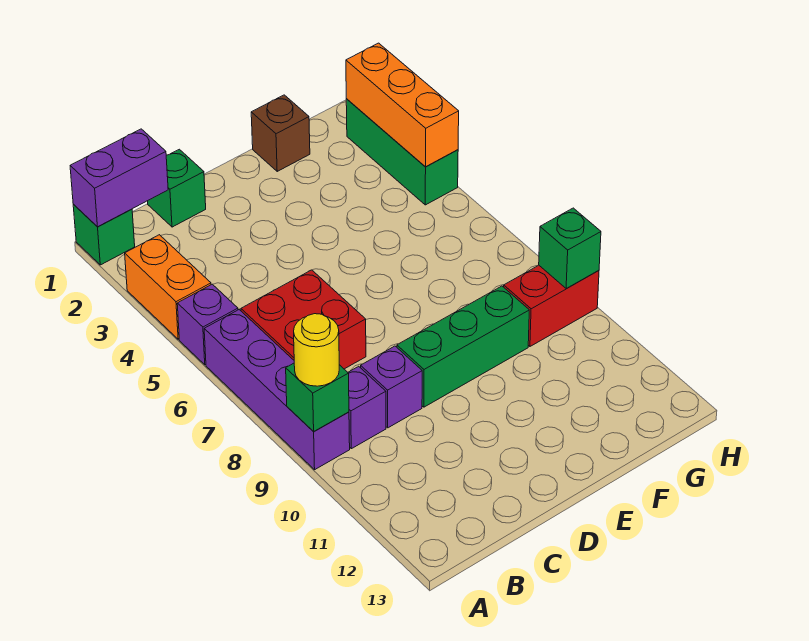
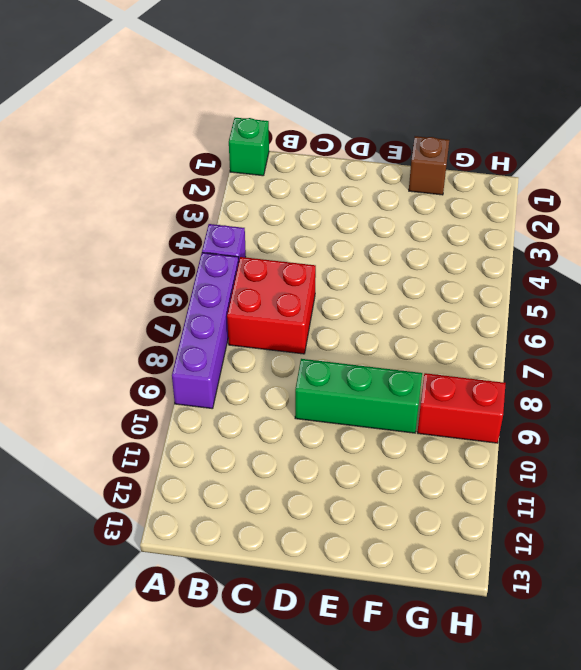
none -> orange brick A3:A4 level 1
none -> purple brick B9 level 1
none -> green brick C1 level 1

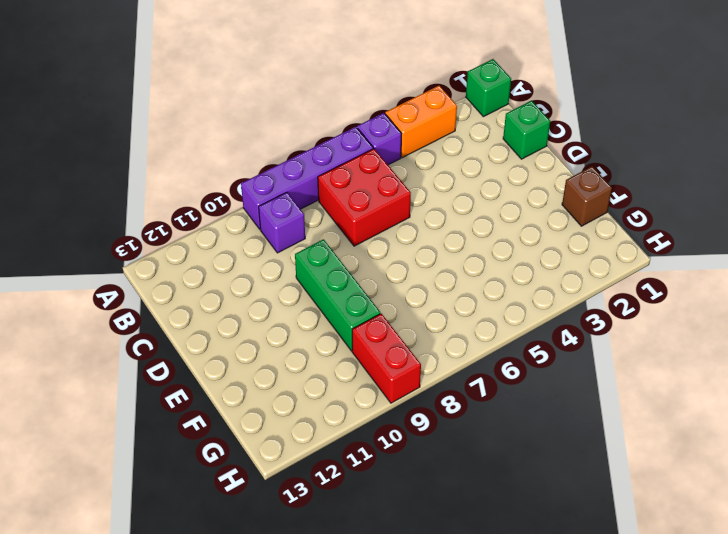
none -> purple brick C9 level 1
none -> green brick H2:H4 level 1
none -> purple brick A1:B1 level 2

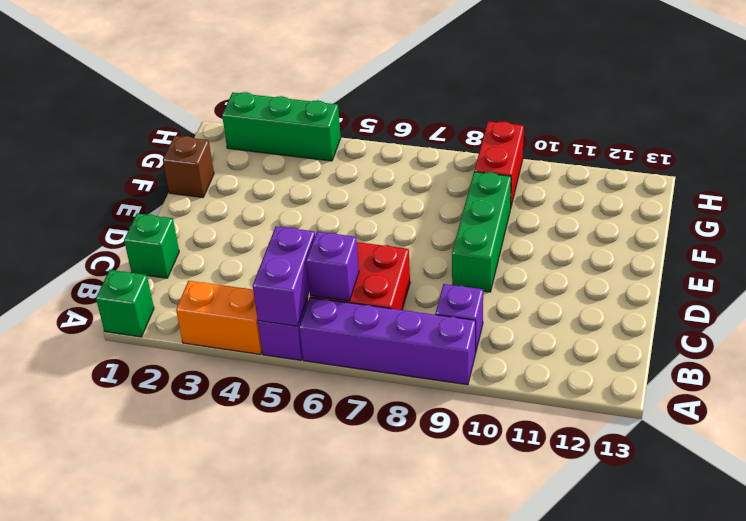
purple brick A5:B5 level 2 -> purple brick A1:B1 level 2
purple brick B6 level 2 -> purple brick C9 level 1
none -> green brick A9 level 2
none -> orange brick H2:H4 level 2
none -> green brick H9 level 2

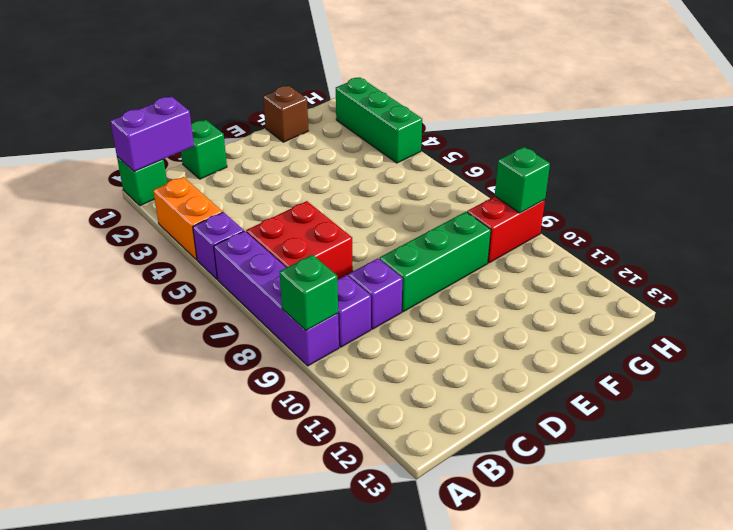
none -> orange brick H2:H4 level 2
none -> yellow round brick A9 level 3

